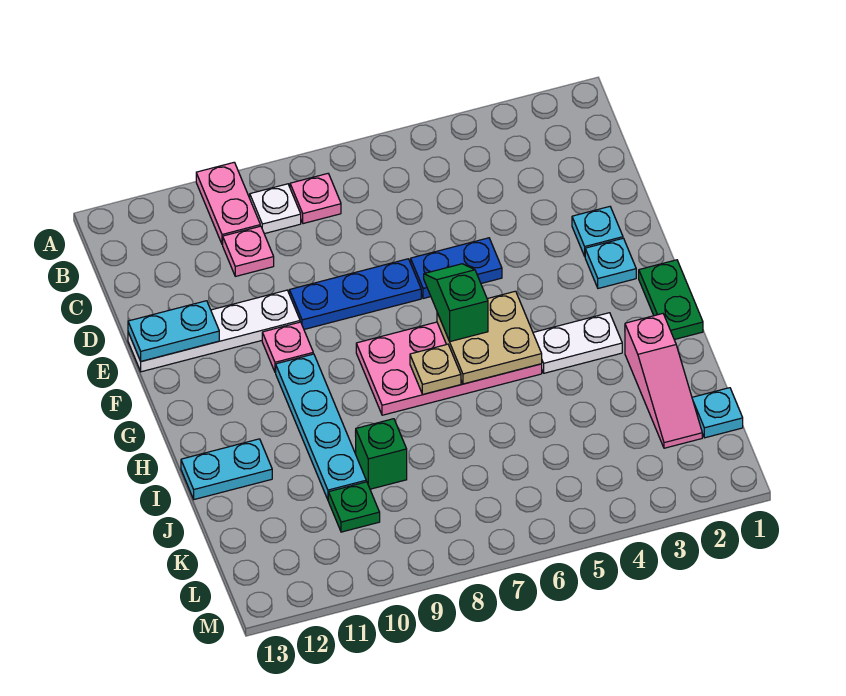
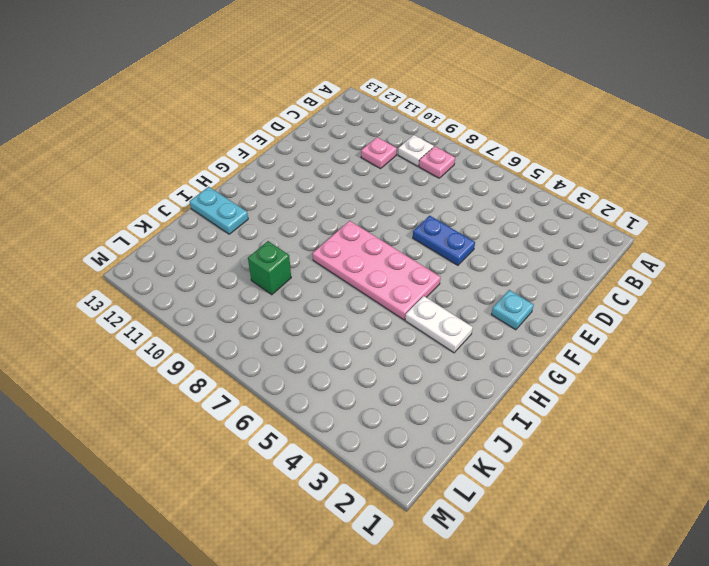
none -> pink plate A10:B10 level 1
none -> cyan plate E2 level 1
none -> blue plate E7:E9 level 1

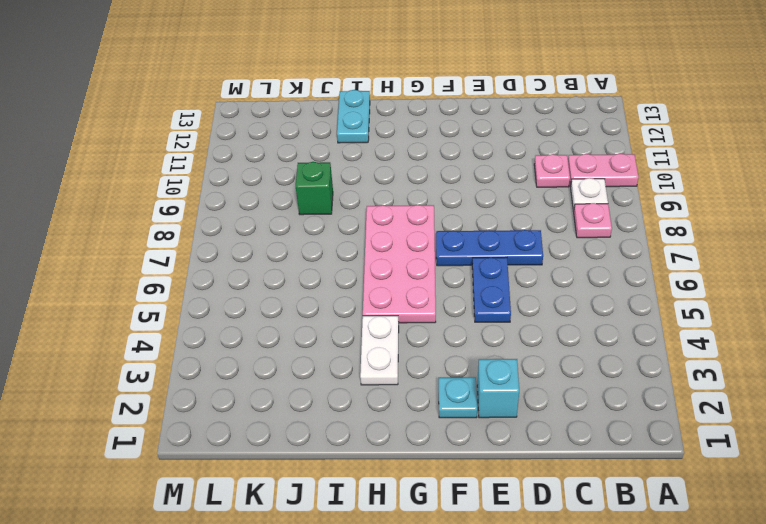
blue plate D7:F7 level 1 -> blue plate E7:E9 level 1
cyan brick E2 level 1 -> cyan plate E2 level 1
none -> white plate E10:E13 level 1
none -> pink plate F10 level 1
none -> green plate G1:H1 level 1

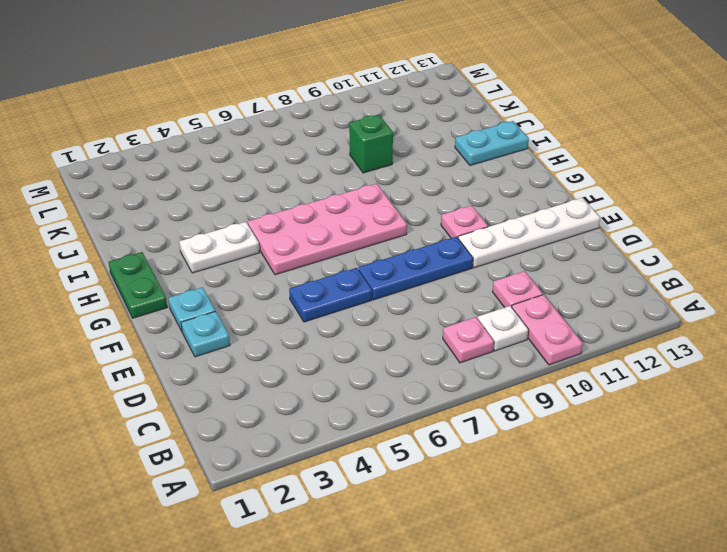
none -> cyan plate G10:J10 level 1
none -> pink slope I2:K2 level 1 top I
none -> cyan plate K1 level 1

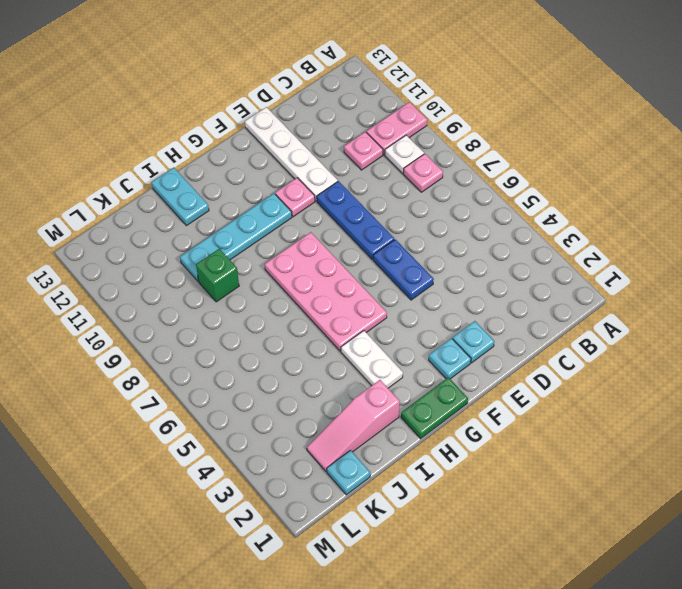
none -> green plate K10 level 1
none -> cyan plate E12:E13 level 2
none -> tan plate G5:H6 level 2

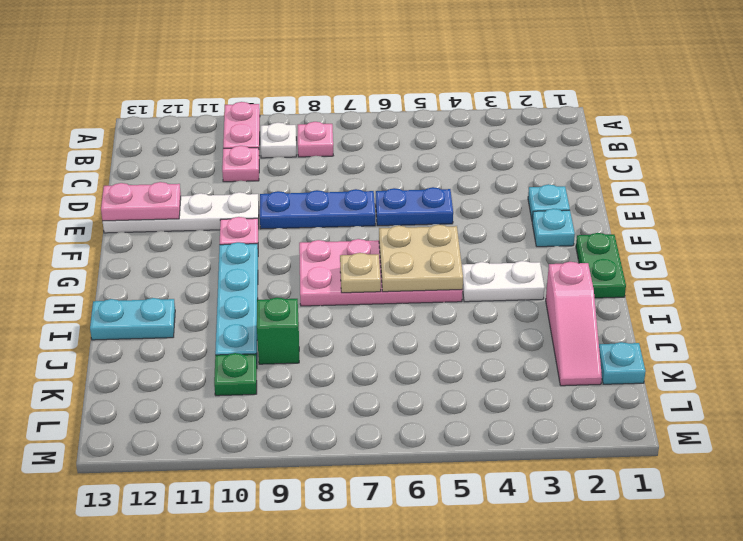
pink plate E12:E13 level 2 -> cyan plate E12:E13 level 2
none -> green slope F6:G6 level 3 top G

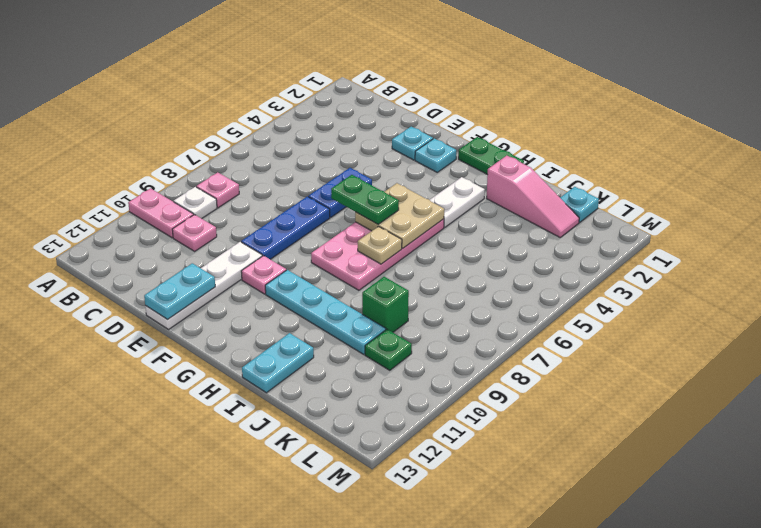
green plate F6:G6 level 3 -> green slope F6:G6 level 3 top G

